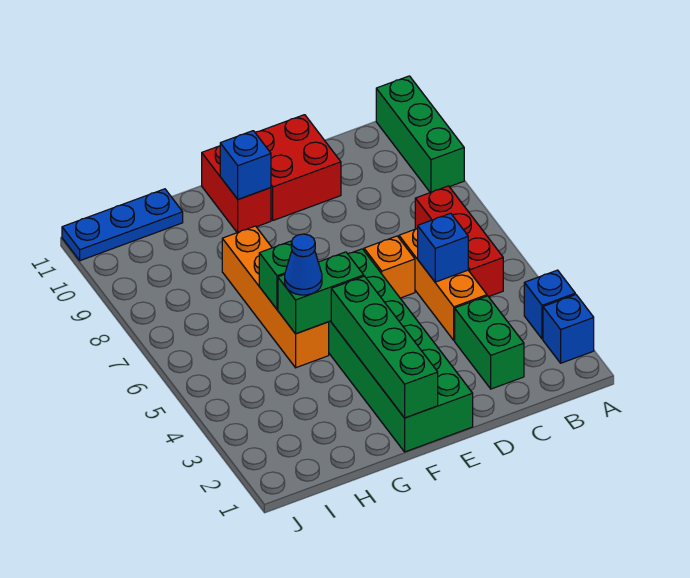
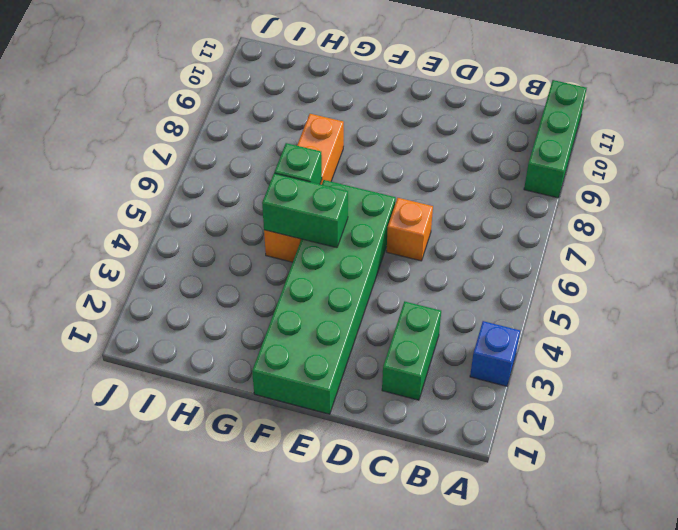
none -> blue brick A2 level 1
none -> red brick B5:B7 level 1
none -> orange brick C4:C6 level 1

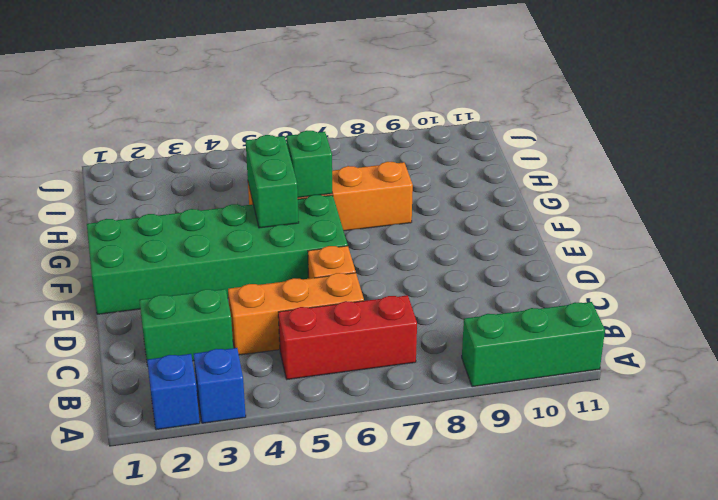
none -> red brick D10:E11 level 1
none -> red brick F10:F11 level 1
none -> blue plate H11:J11 level 1

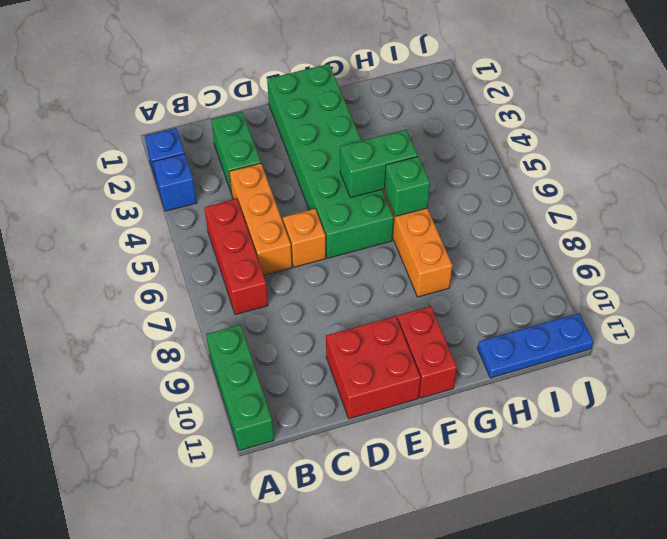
none -> blue brick C5 level 2
none -> green brick F1:F4 level 2
none -> blue brick F10 level 2

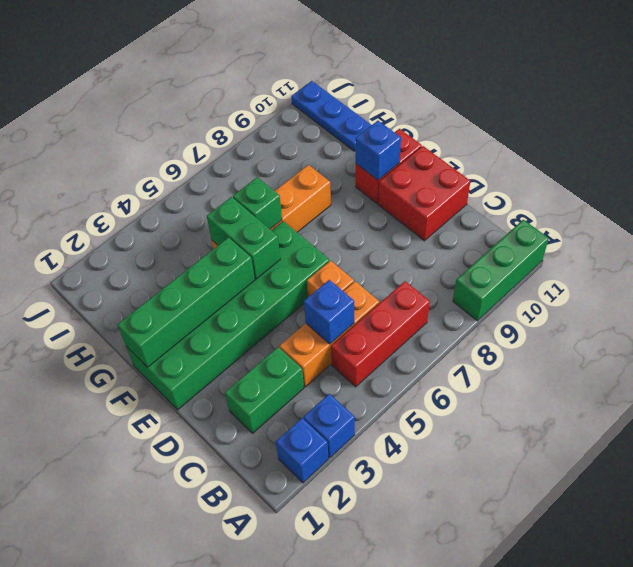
none -> blue cone G5 level 3

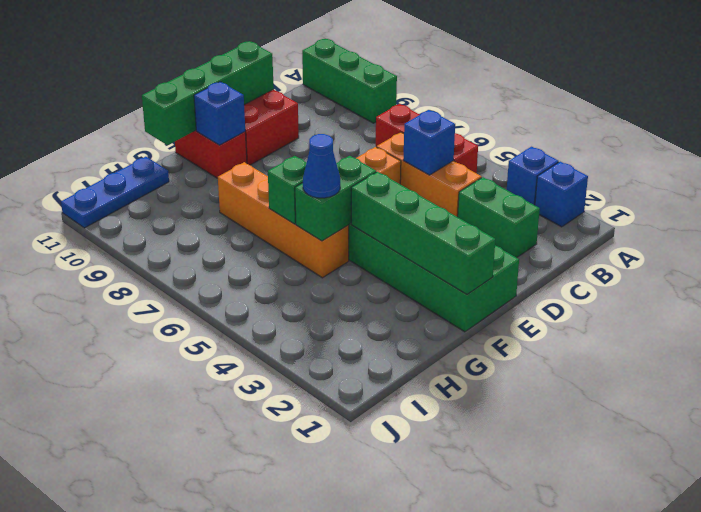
green brick D11:G11 level 2 -> none

